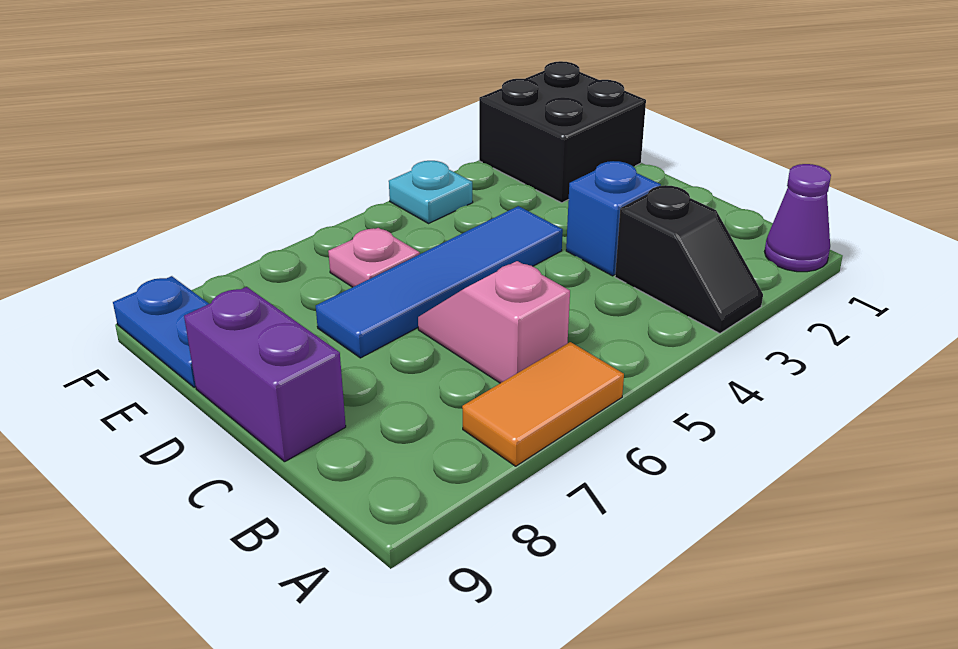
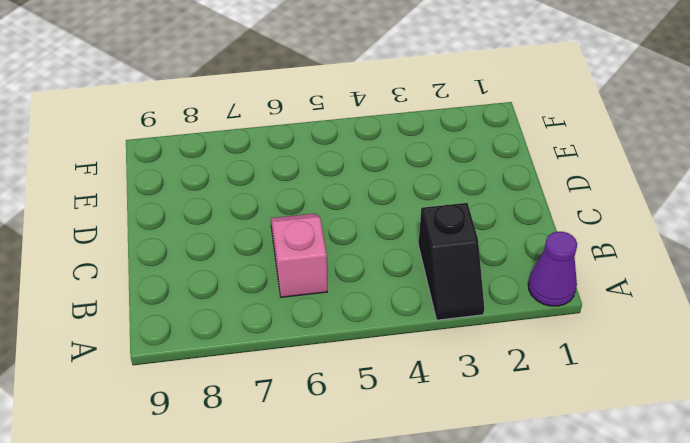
none -> orange tile A6:A7 level 1
none -> blue brick C3 level 1

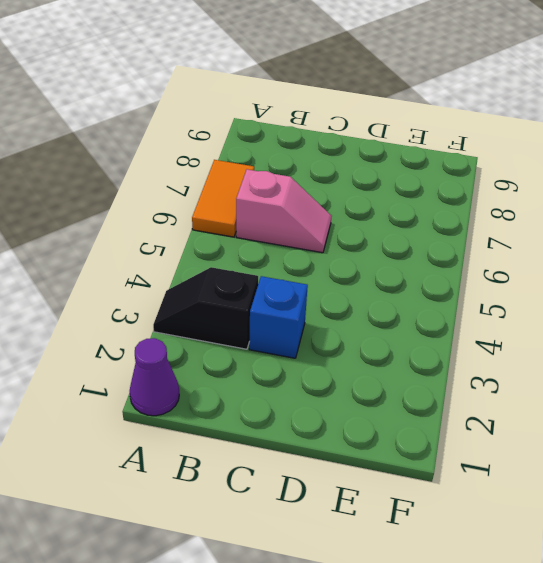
none -> purple brick C9:D9 level 1
none -> blue tile D4:D7 level 1

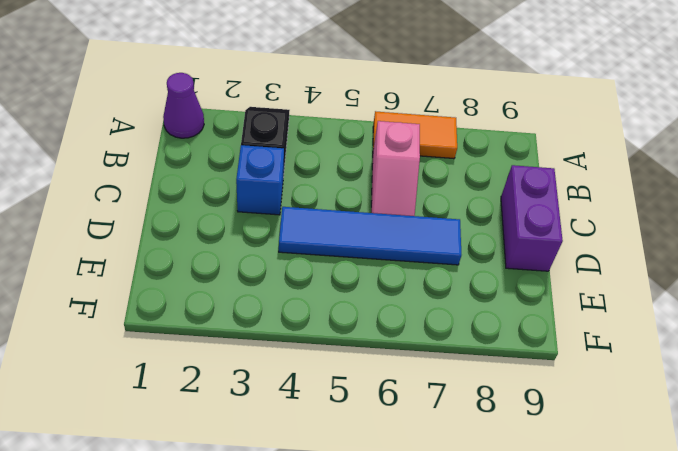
none -> black brick E1:F2 level 1
none -> pink plate E6 level 1

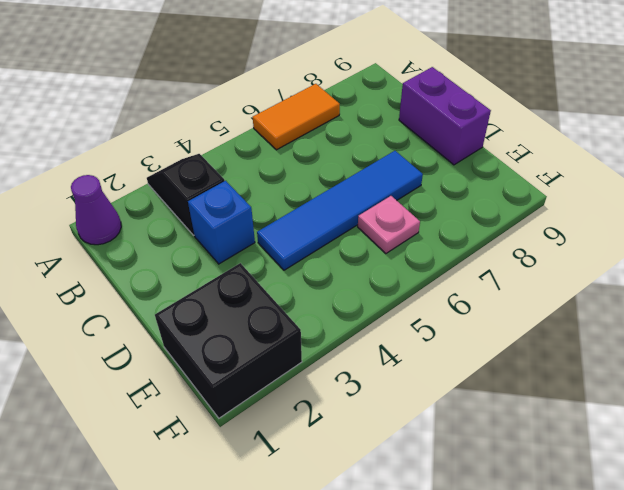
none -> pink slope B6:C6 level 1 top B
none -> blue plate E9:F9 level 1

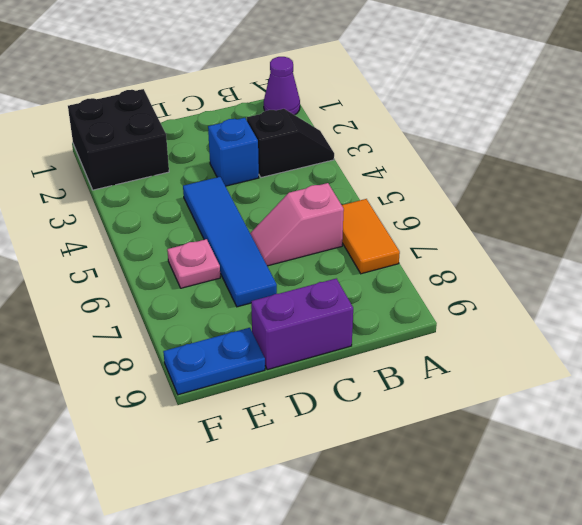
none -> cyan plate F4 level 1

